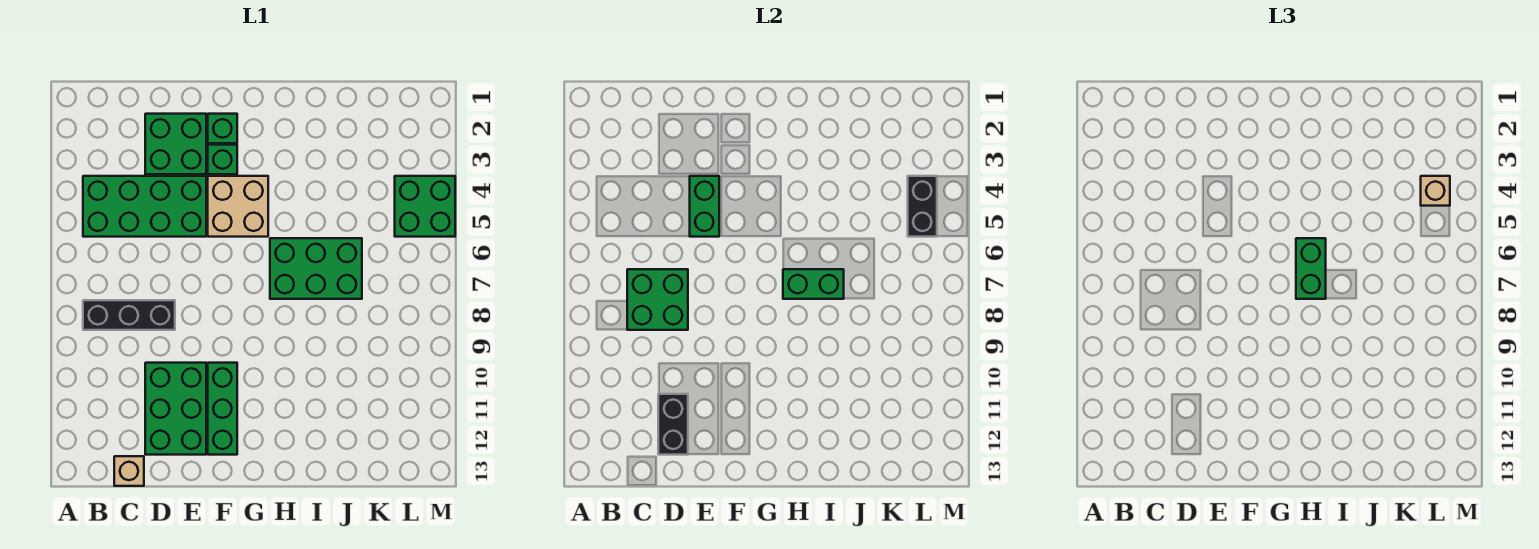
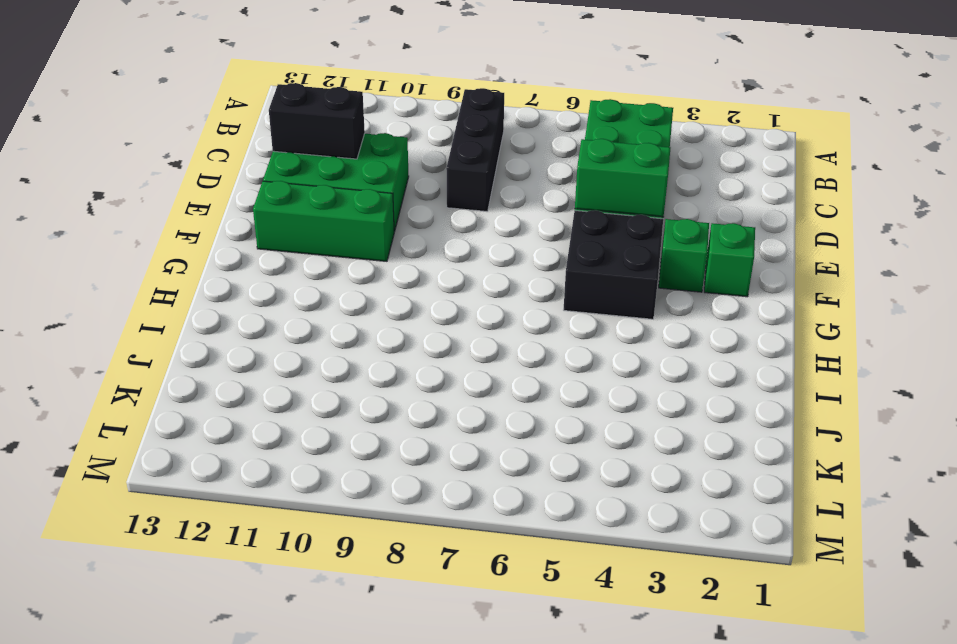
black brick F4:G5 level 1 -> tan brick F4:G5 level 1
none -> tan brick C13 level 1
none -> green brick D2:E3 level 1
none -> green brick H6:J7 level 1

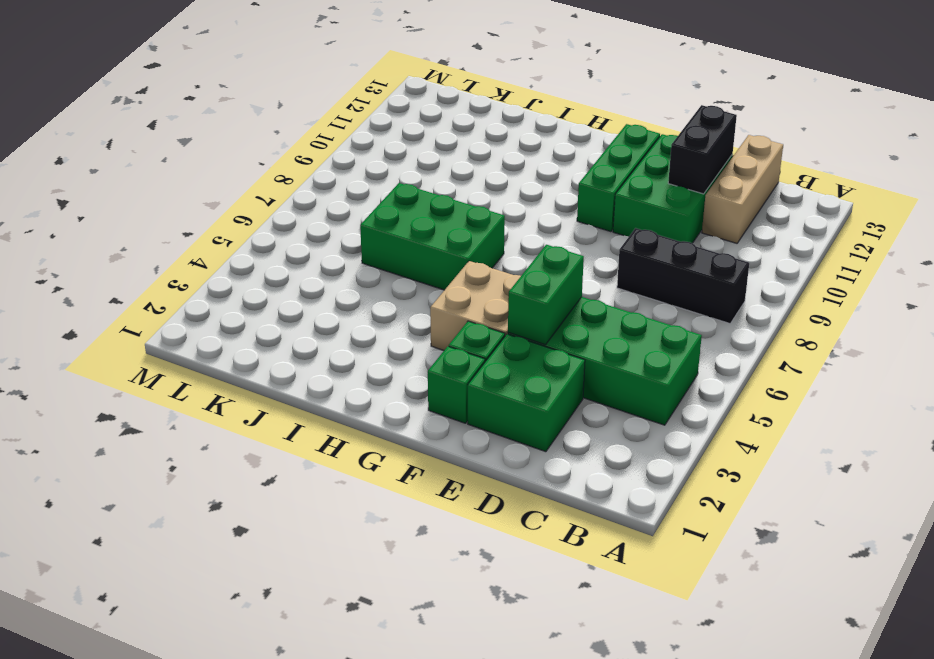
tan brick C11:C13 level 1 -> tan brick C13 level 1
none -> green brick L4:M5 level 1
none -> green brick C7:D8 level 2
none -> green brick H7:I7 level 2

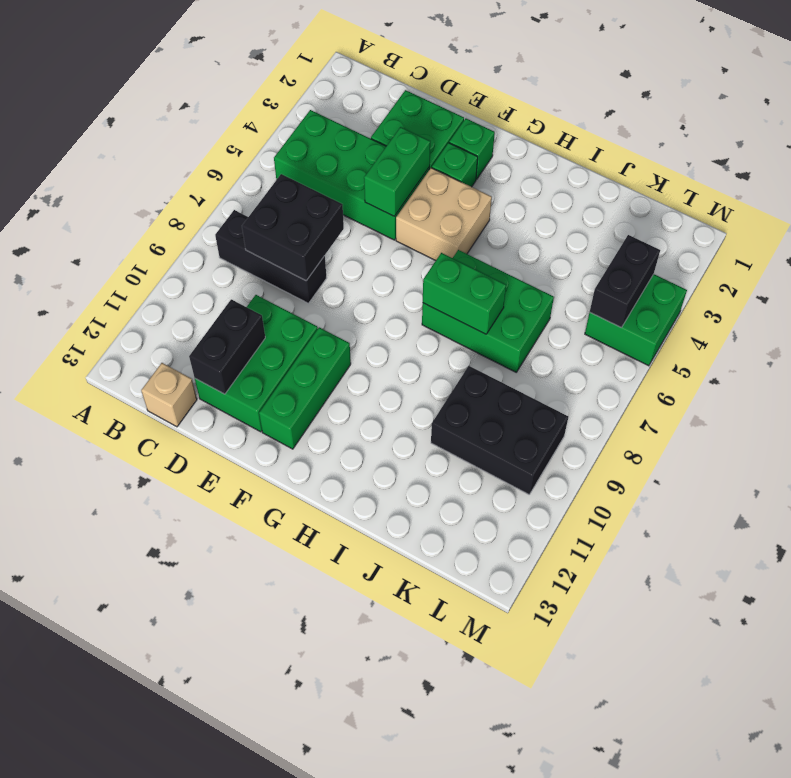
black brick C7:D8 level 2 -> green brick C7:D8 level 2
black brick J9:L10 level 1 -> none
none -> green brick H6:H7 level 3
none -> tan brick L4 level 3

